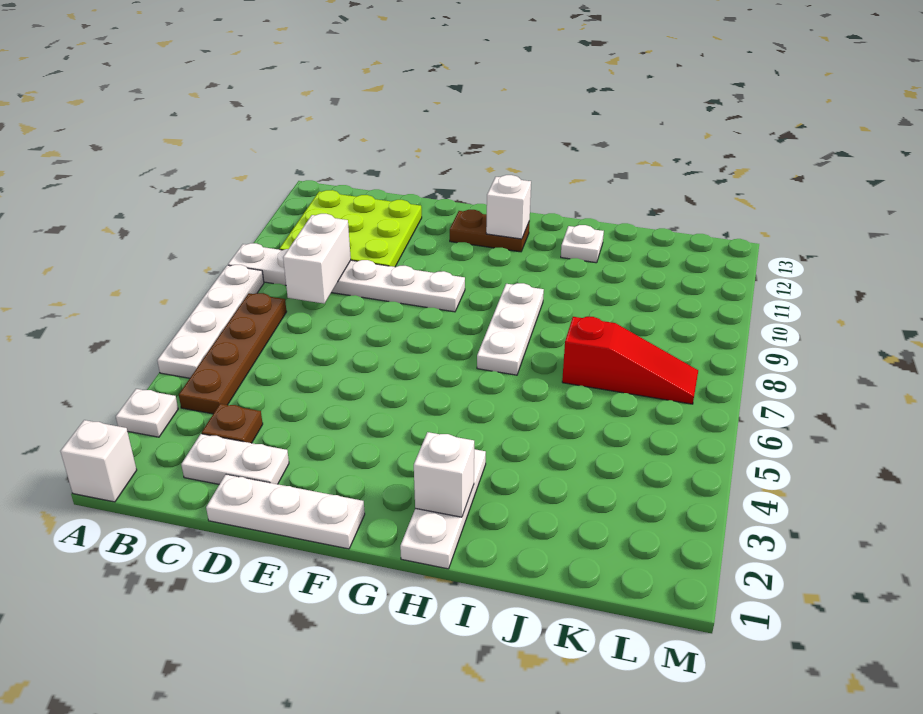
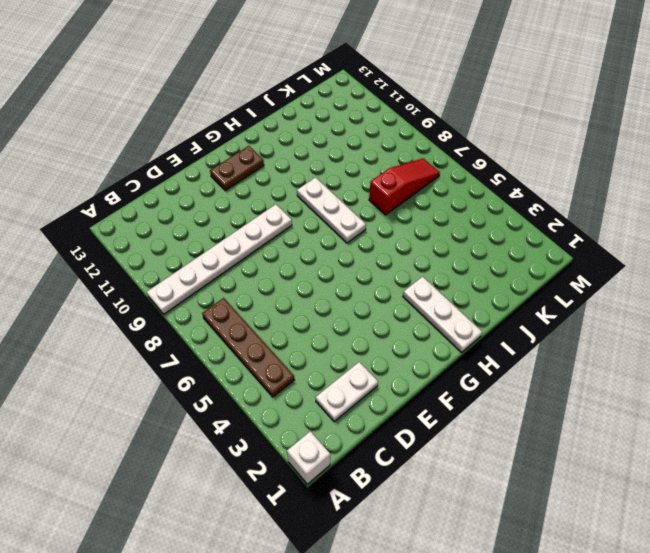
none -> white plate A3 level 1
none -> white plate A5:A8 level 1
none -> lime plate B10:D12 level 1

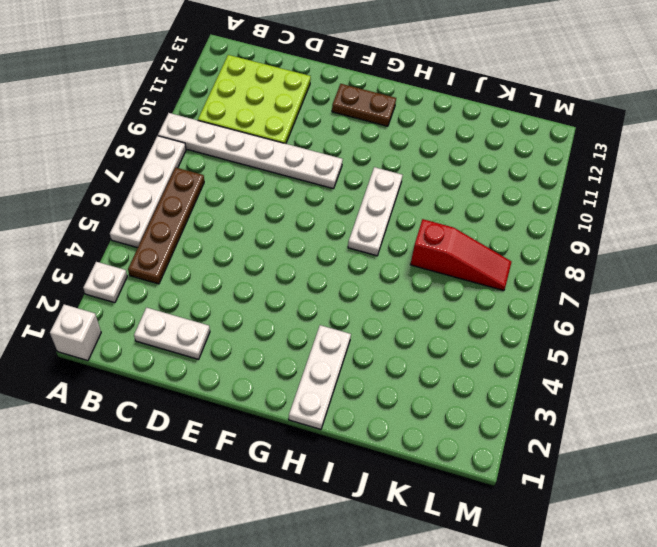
none -> brown plate C3 level 1
none -> white plate D1:F1 level 1
none -> white plate I12 level 1

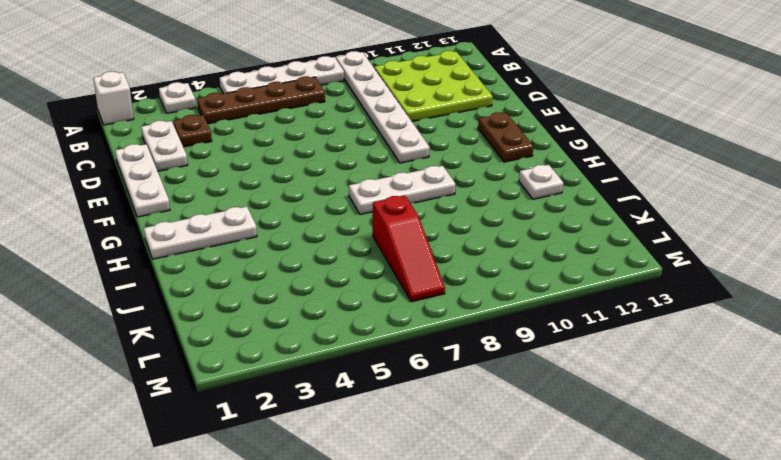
none -> white brick C8:C9 level 2
none -> white brick G12 level 2
none -> white brick H2 level 2

